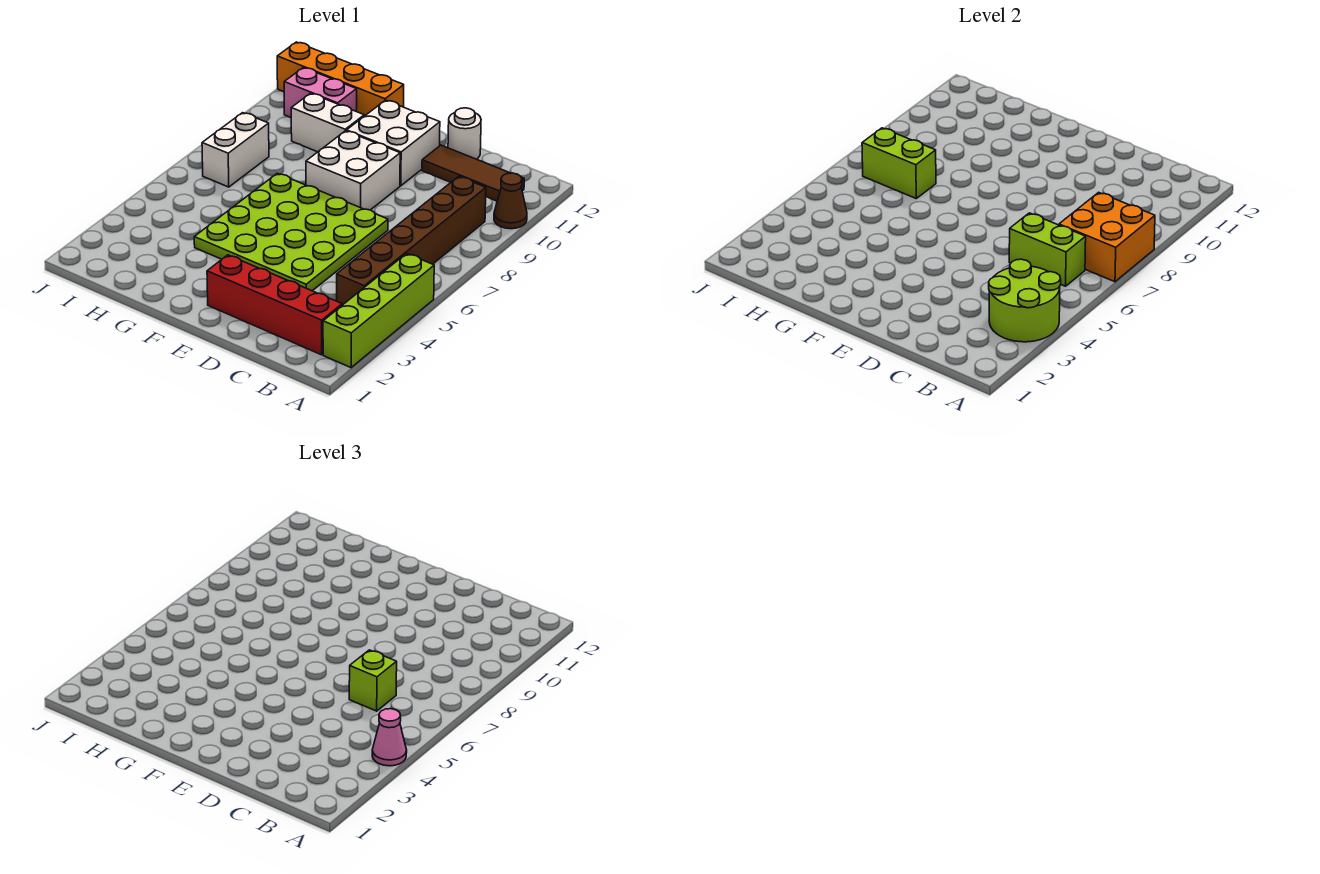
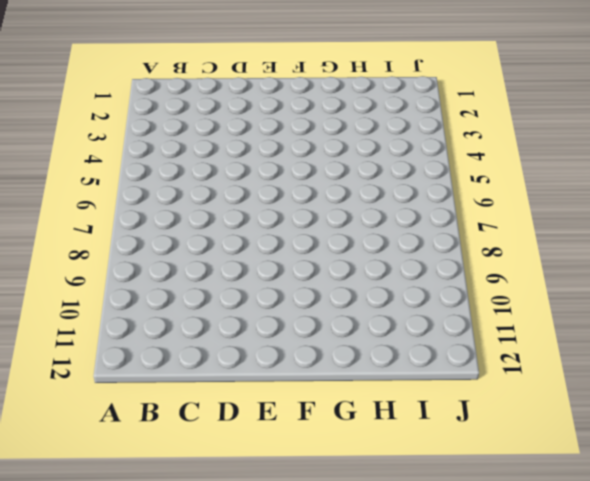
none -> lime brick A2:A5 level 1
none -> brown cone A10 level 1
none -> red brick B2:E2 level 1

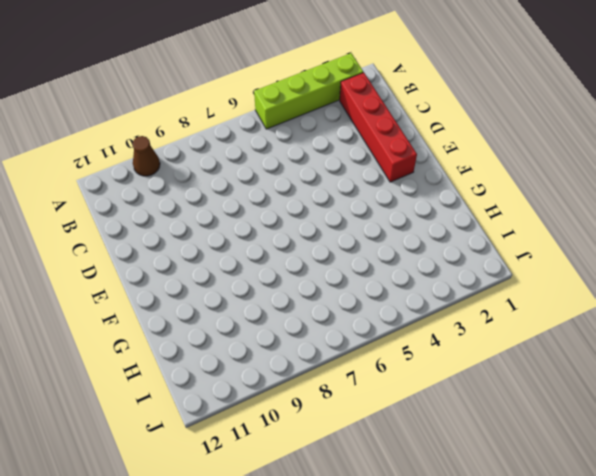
none -> brown brick B4:B9 level 1
none -> brown tile B11:D11 level 1
none -> lime plate D4:G7 level 1

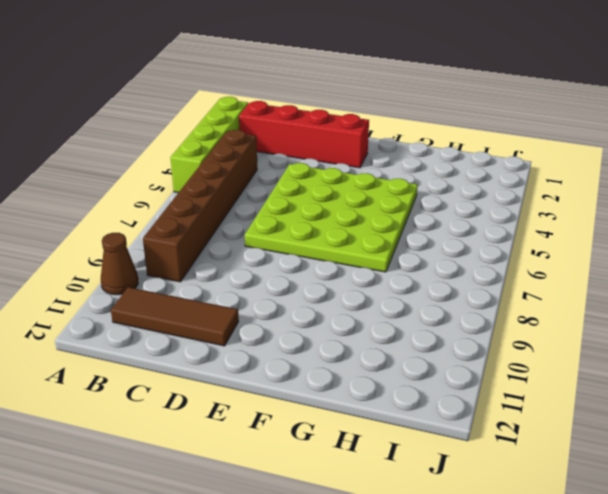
none -> white round brick D12 level 1
none -> white brick E8:F9 level 1
none -> white brick E10:F11 level 1

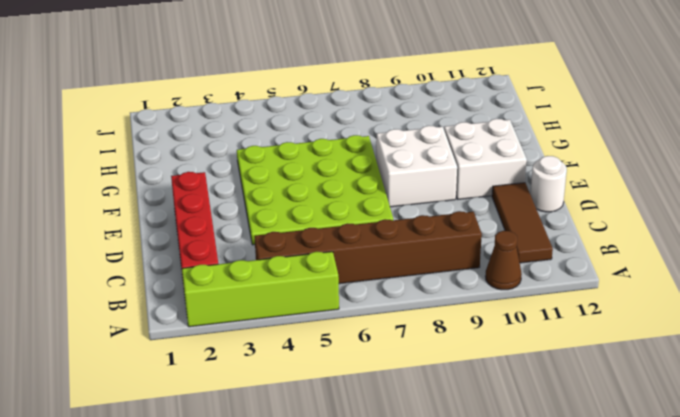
none -> white brick G10:H10 level 1
none -> orange brick G12:J12 level 1
none -> pink brick H11:I11 level 1

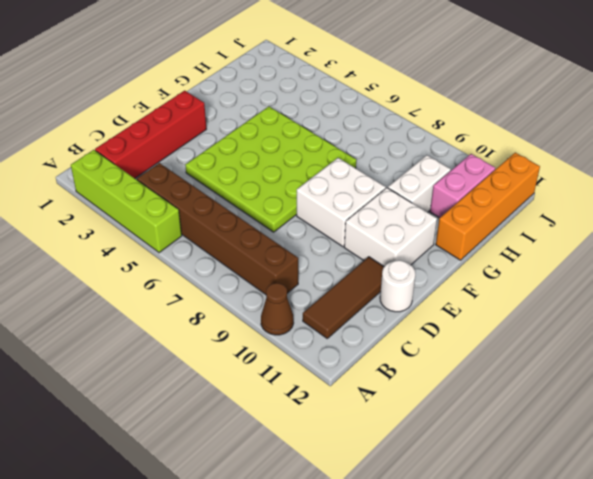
none -> white brick I7:I8 level 1
none -> lime round brick A3:B4 level 2
none -> orange brick A7:B8 level 2

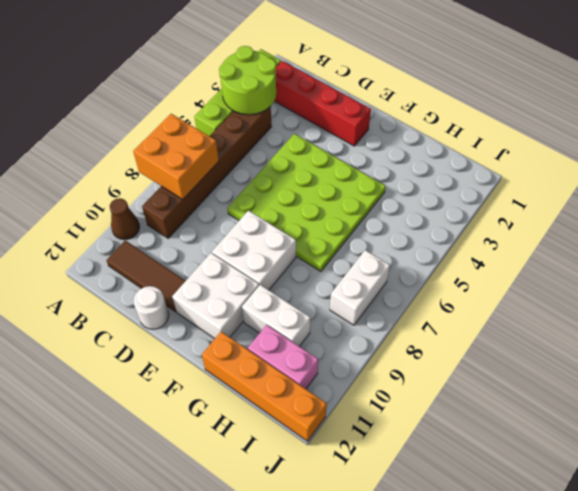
none -> lime brick B6:C6 level 2
none -> lime brick H7:I7 level 2
none -> pink cone A4 level 3

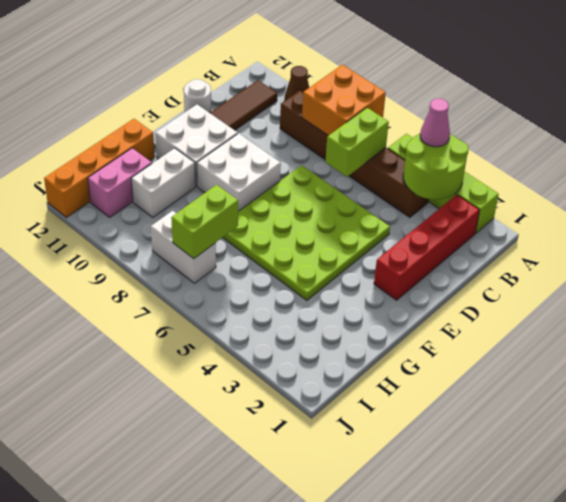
none -> lime brick C6 level 3

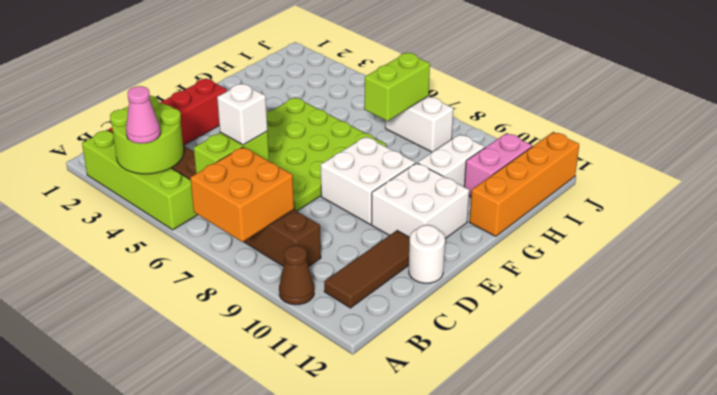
white brick C6 level 3 -> lime brick C6 level 3

